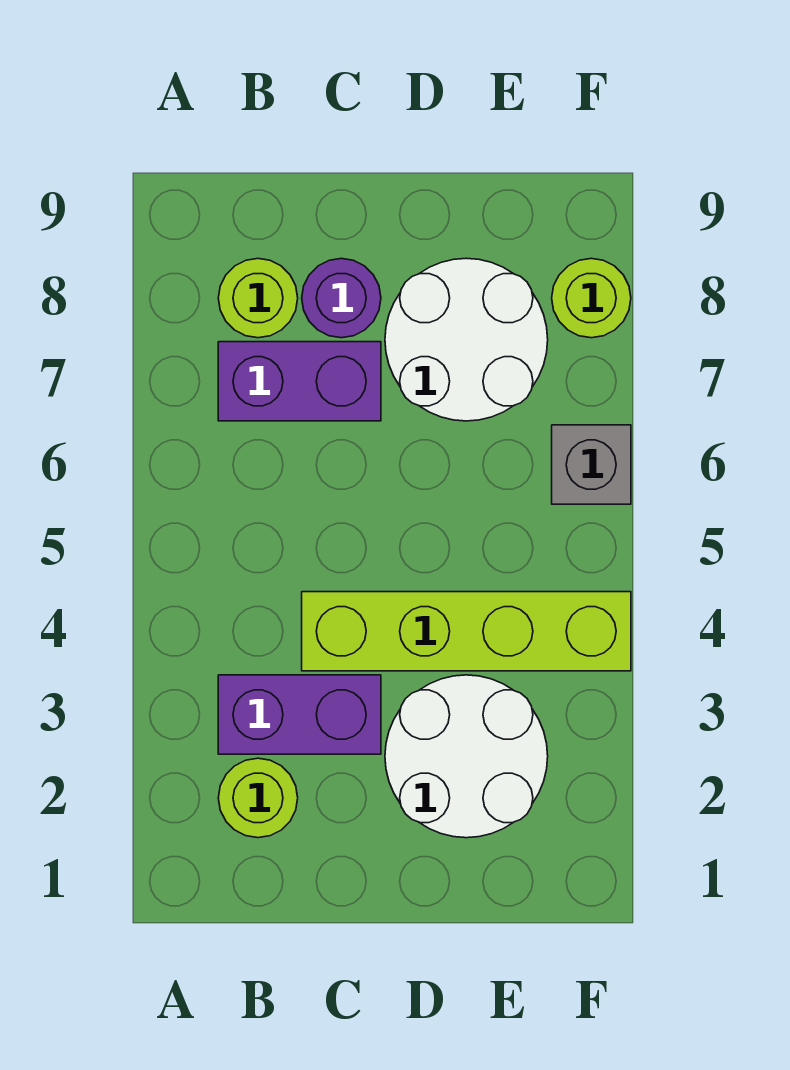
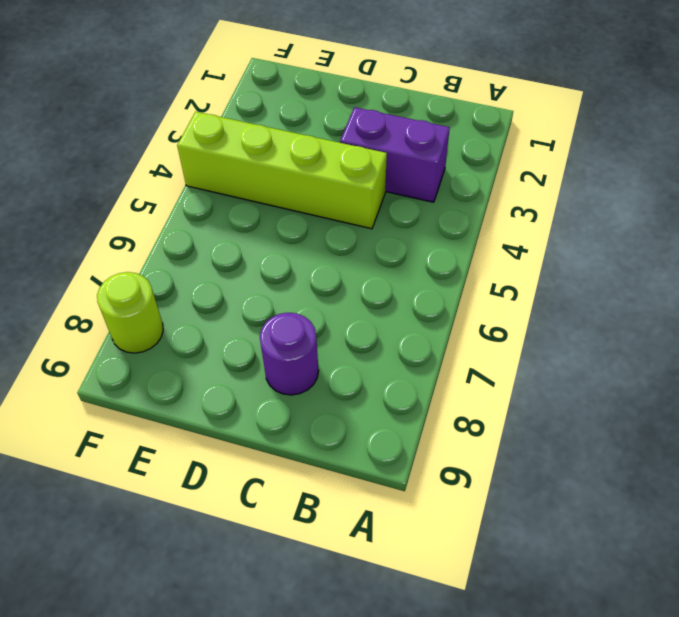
none -> lime round brick B2 level 1
none -> purple brick B7:C7 level 1

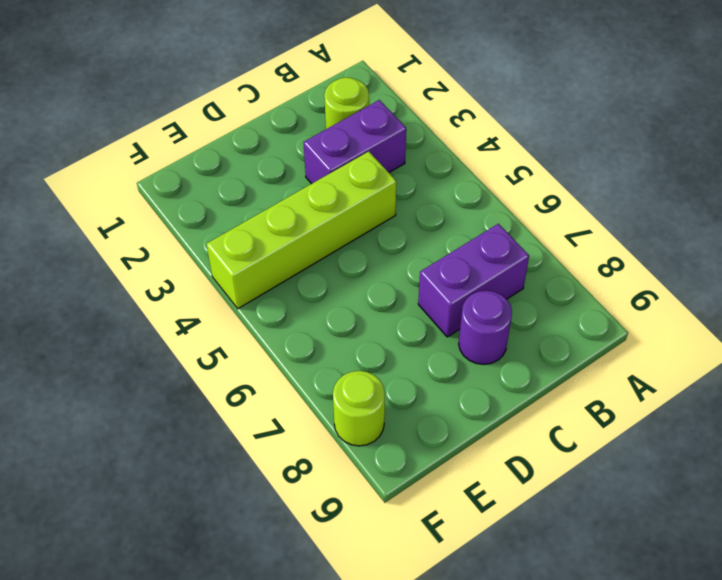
none -> lime round brick B8 level 1
none -> white round brick D2:E3 level 1

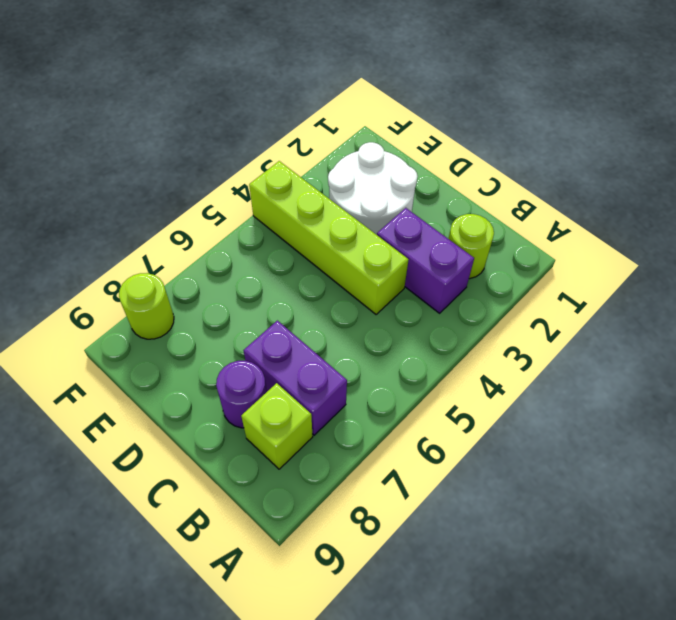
lime brick B8 level 1 -> lime round brick B8 level 1
none -> white round brick D7:E8 level 1
none -> grey brick F6 level 1

